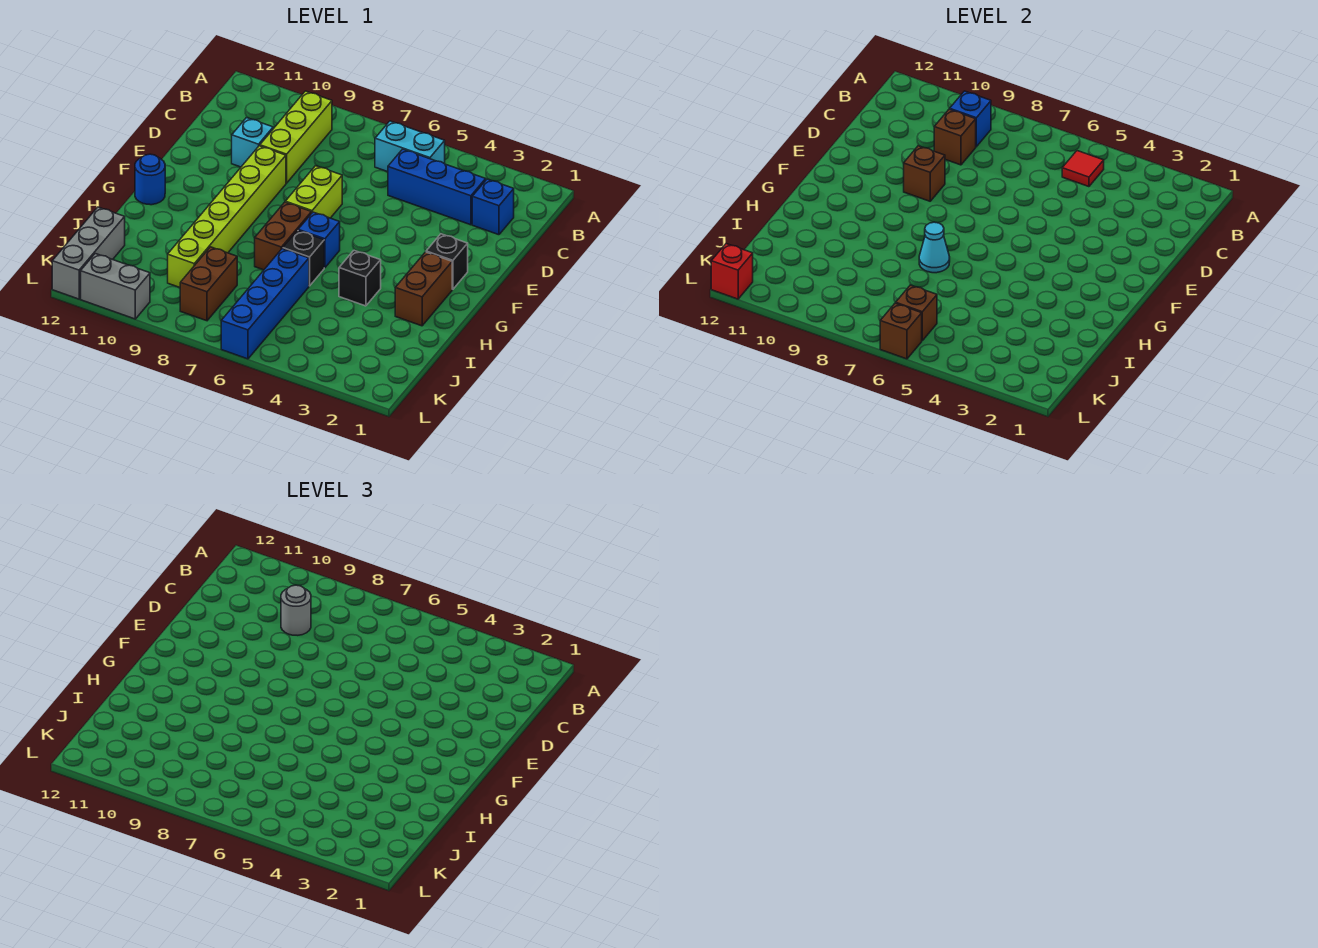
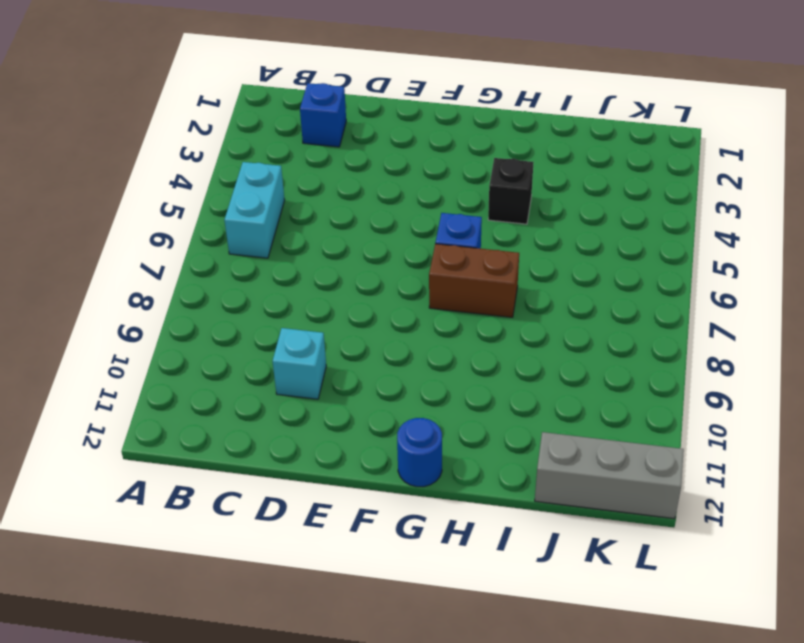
none -> lime brick B9:D9 level 1
none -> blue brick C3:C5 level 1
none -> lime brick E7:F7 level 1

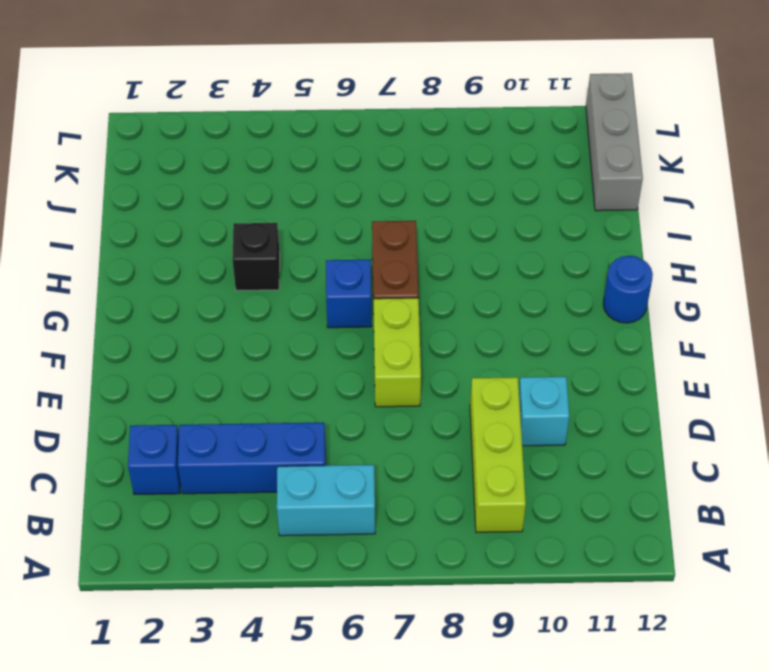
none -> lime brick E9:J9 level 1
none -> black brick F2 level 1
none -> brown brick G2:H2 level 1

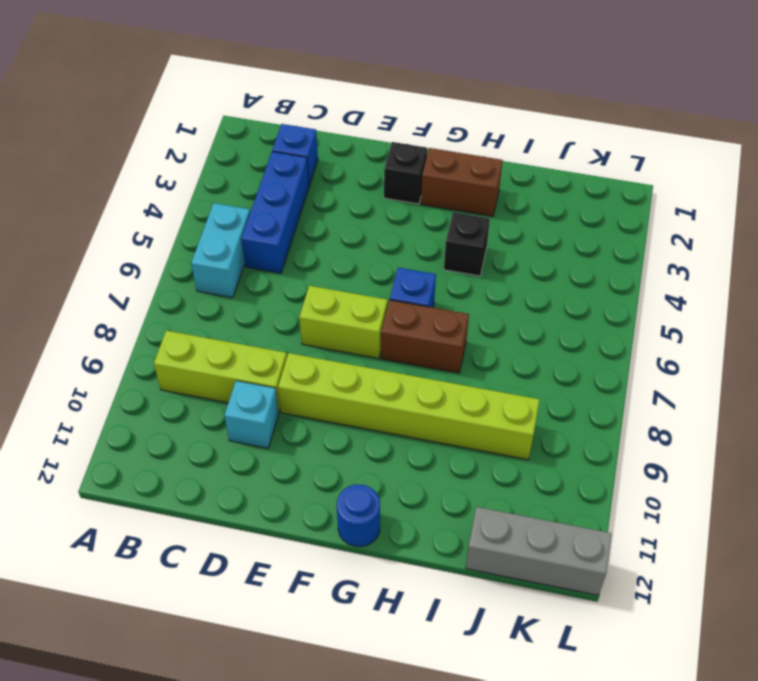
none -> black brick H6 level 1
none -> blue brick I6:L6 level 1
none -> brown brick J8:K8 level 1

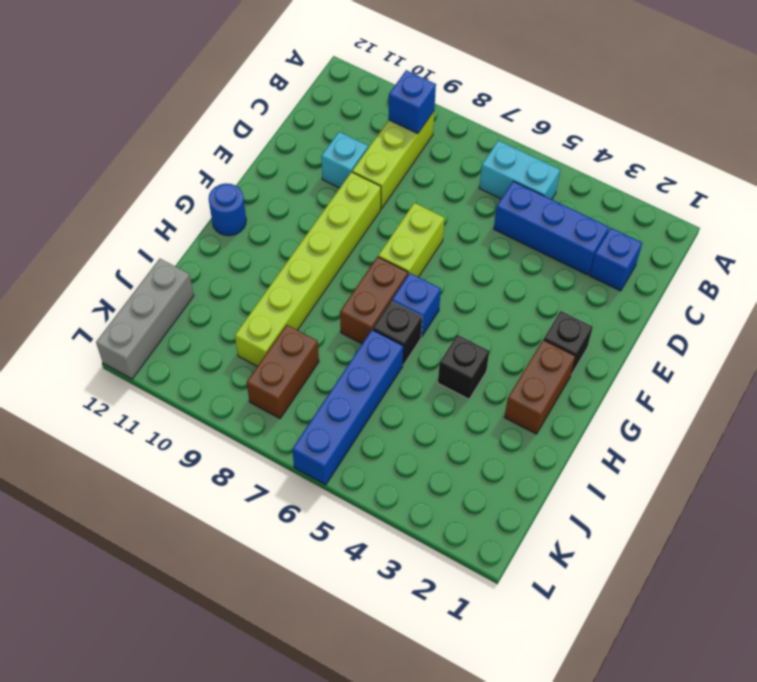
none -> grey brick L10:L11 level 1
none -> red tile B5 level 2
none -> brown brick C9 level 2

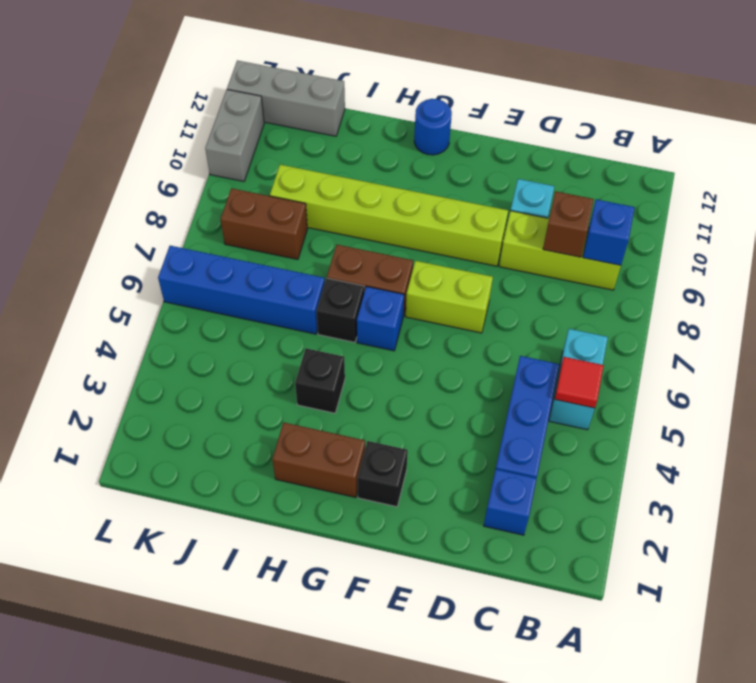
none -> brown brick E9 level 2
none -> cyan cone H7 level 2
none -> brown brick K6 level 2

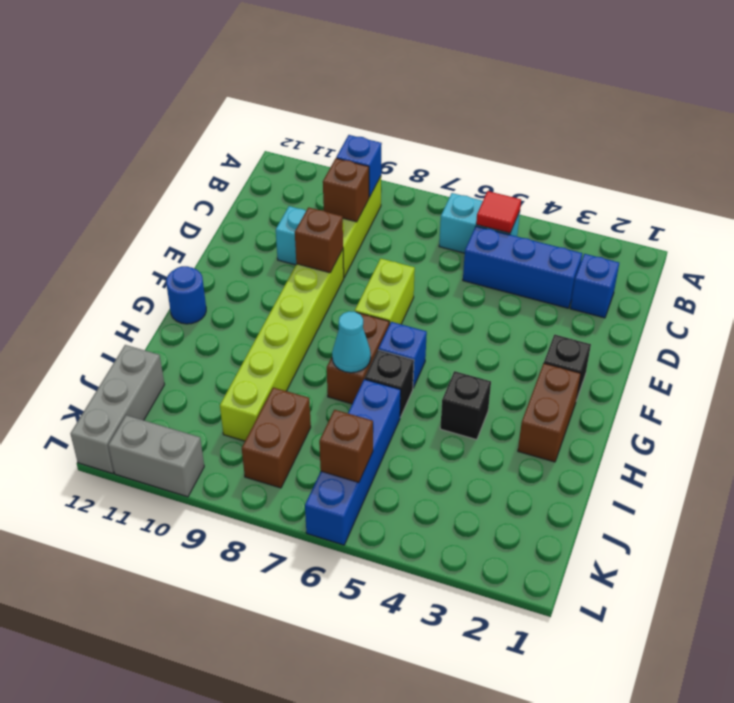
none -> brown brick L6 level 2
none -> red brick L12 level 2
none -> grey round brick C9 level 3

